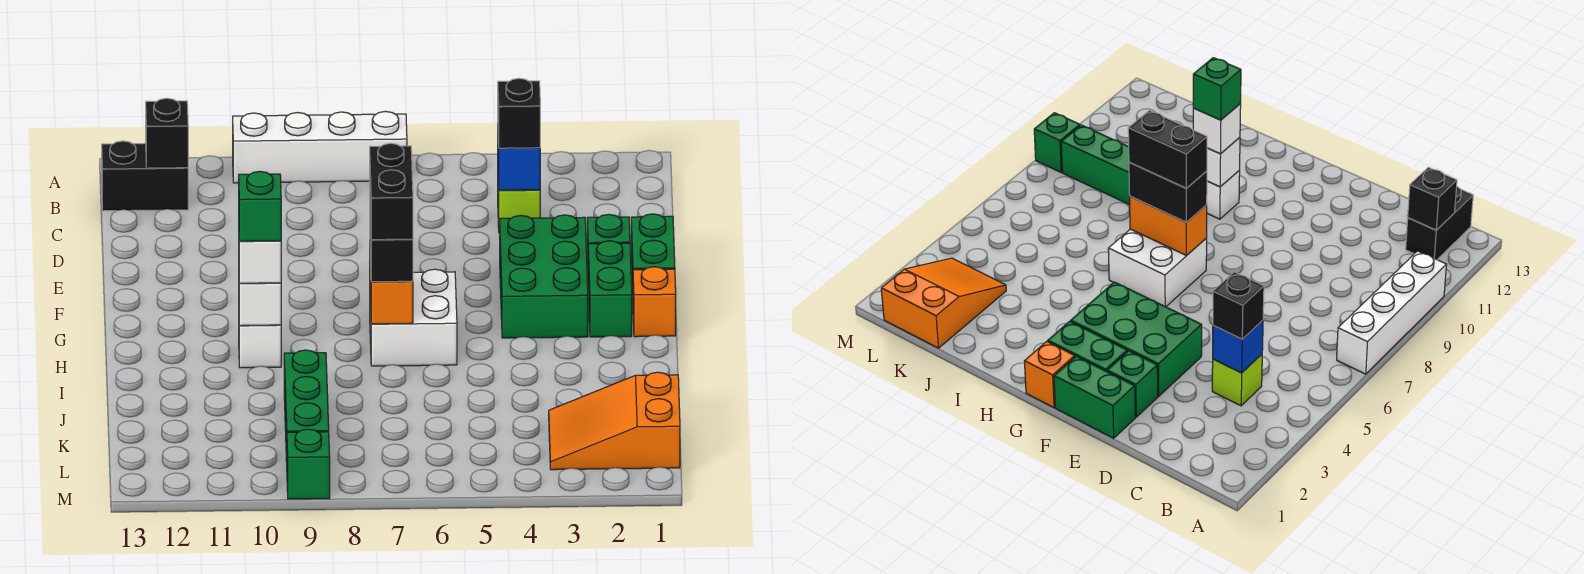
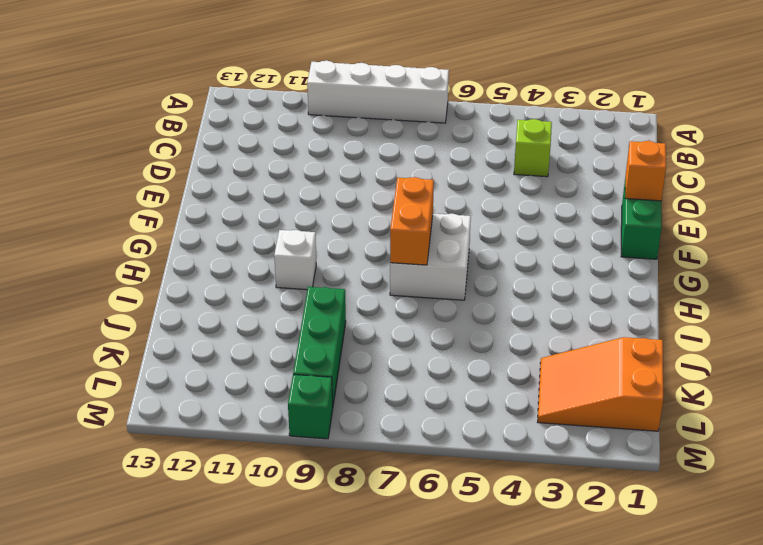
orange brick E1 level 2 -> orange brick G1 level 1
none -> black brick B12:B13 level 1
none -> green brick E2 level 1
none -> green brick E3:G4 level 1

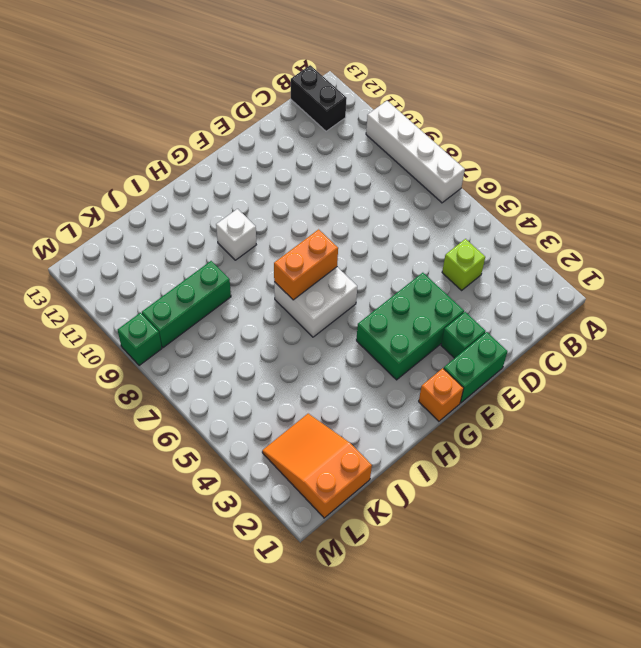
none -> green brick F2:G2 level 1
none -> black brick B12 level 2
none -> blue brick C4 level 2

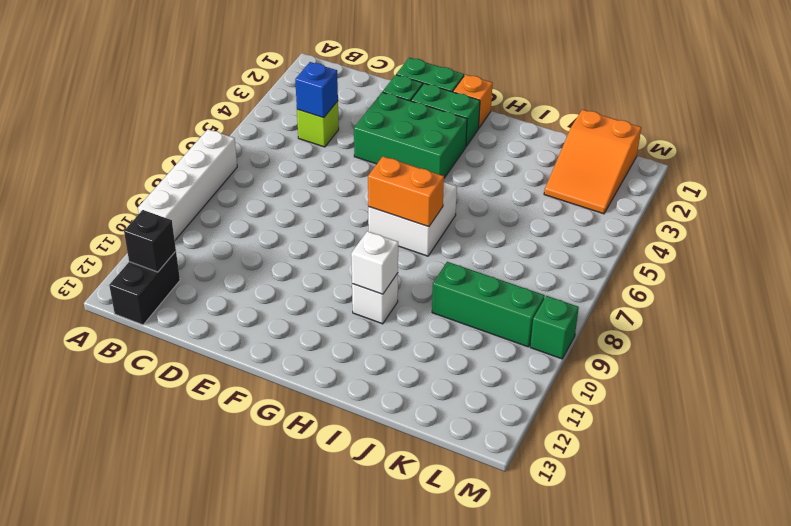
none -> black brick C4 level 3
none -> black brick G7:H7 level 3
none -> white brick H10 level 3

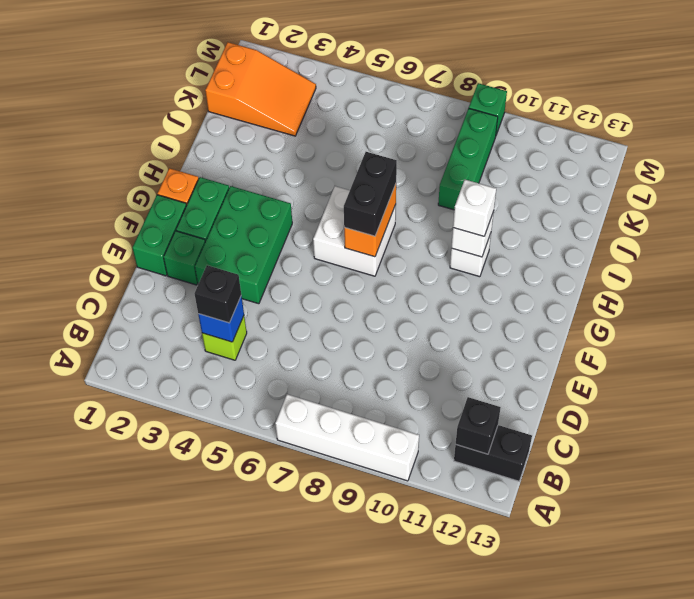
none -> black brick G7:H7 level 4
none -> green brick H10 level 4

